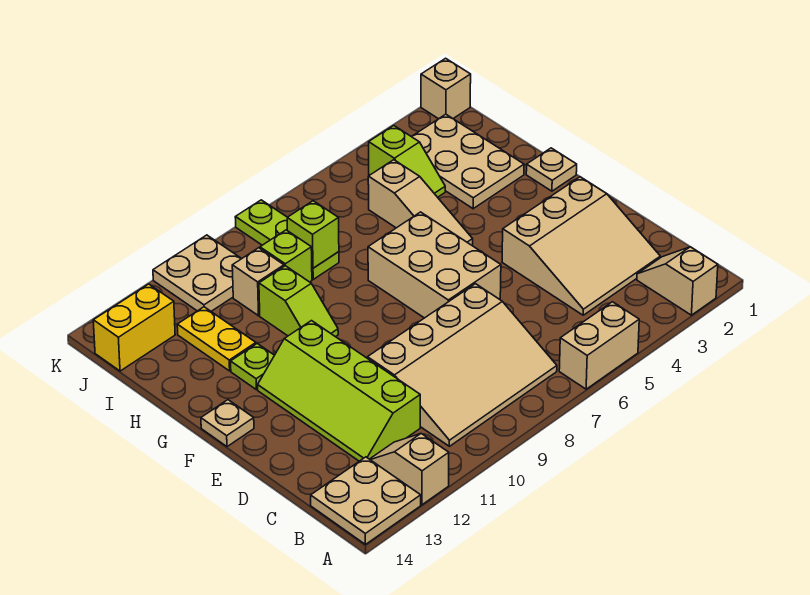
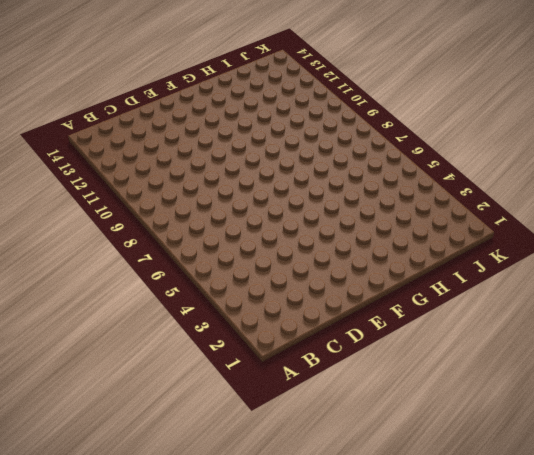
none -> tan slope A2:B2 level 1 top A
none -> tan brick A5:A6 level 1
none -> tan slope A12:B12 level 1 top A

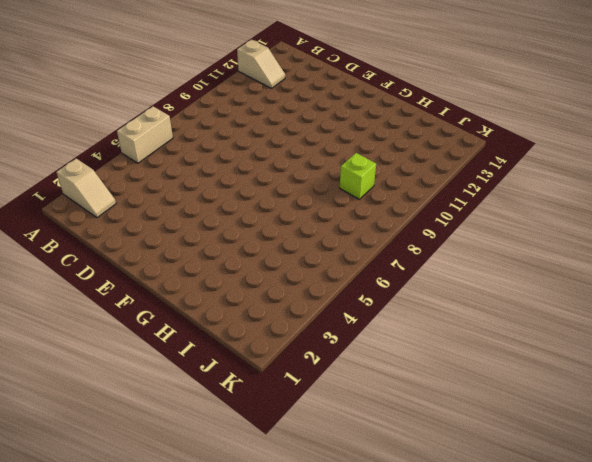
none -> tan plate A13:B14 level 1
none -> tan slope B7:D10 level 1 top D
none -> tan slope C2:E4 level 1 top E

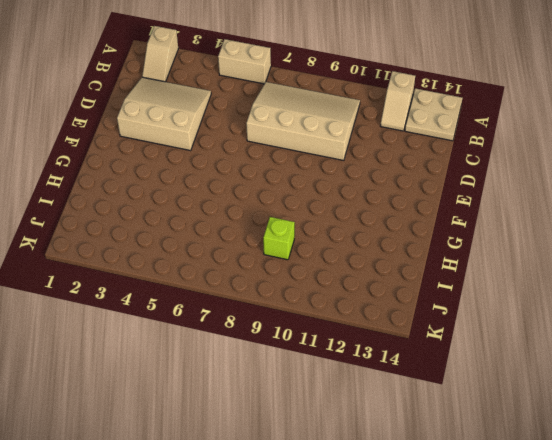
none -> lime slope C11:F12 level 1 top 11
none -> tan brick E6:G7 level 1
none -> tan plate F14 level 1

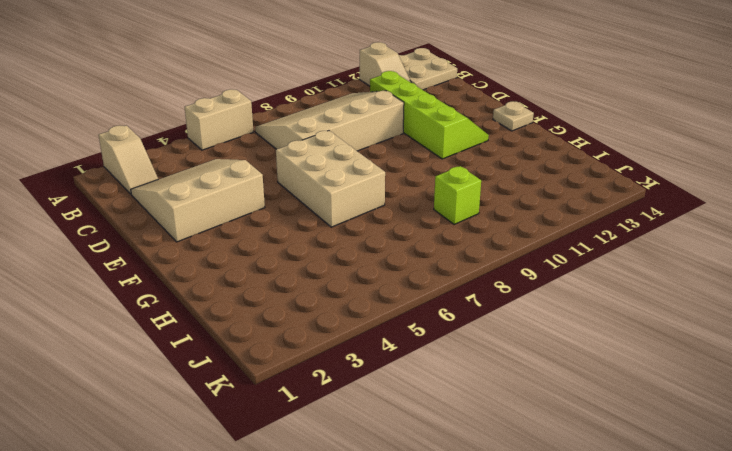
none -> tan plate G1 level 1
none -> tan slope G5:I5 level 1 top I
none -> lime slope G10:H10 level 1 top H

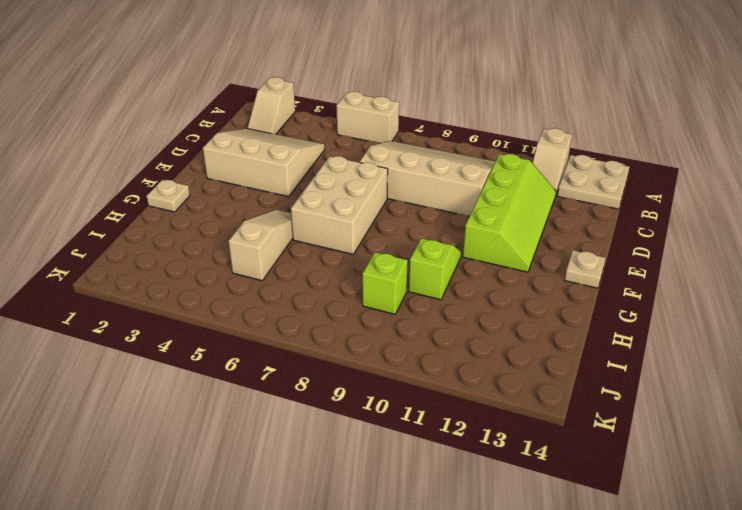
none -> lime plate G12 level 1
none -> tan plate H2:J3 level 1
none -> yellow plate H12:I12 level 1

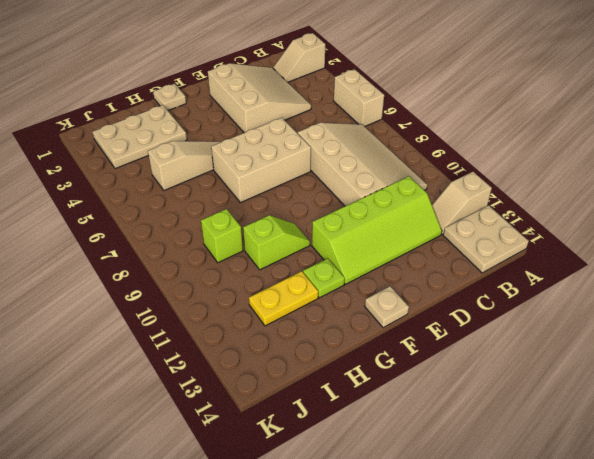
none -> lime slope I4:J4 level 1 top J
none -> lime plate I8:K8 level 1
none -> tan brick I10 level 1

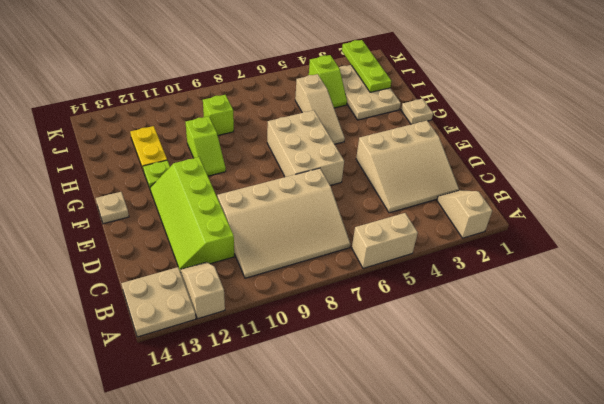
lime plate I2:K2 level 2 -> lime plate I8:K8 level 1
none -> tan brick I10 level 1
none -> tan plate J10:K11 level 1
none -> yellow brick J13:J14 level 1

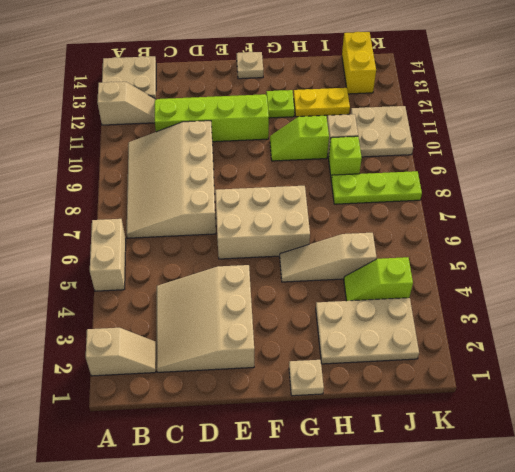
none -> tan brick K1 level 1
none -> lime brick I8 level 2

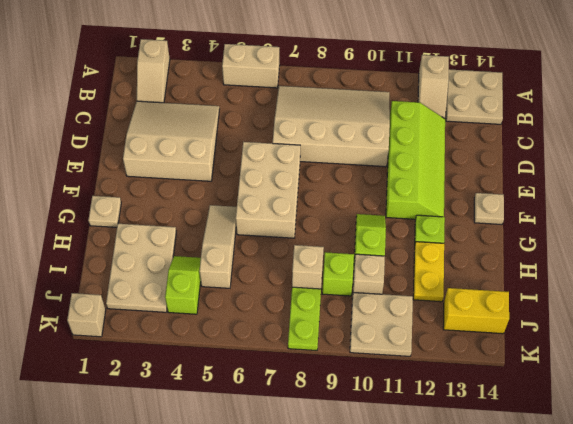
tan brick I8 level 2 -> lime brick I8 level 2

